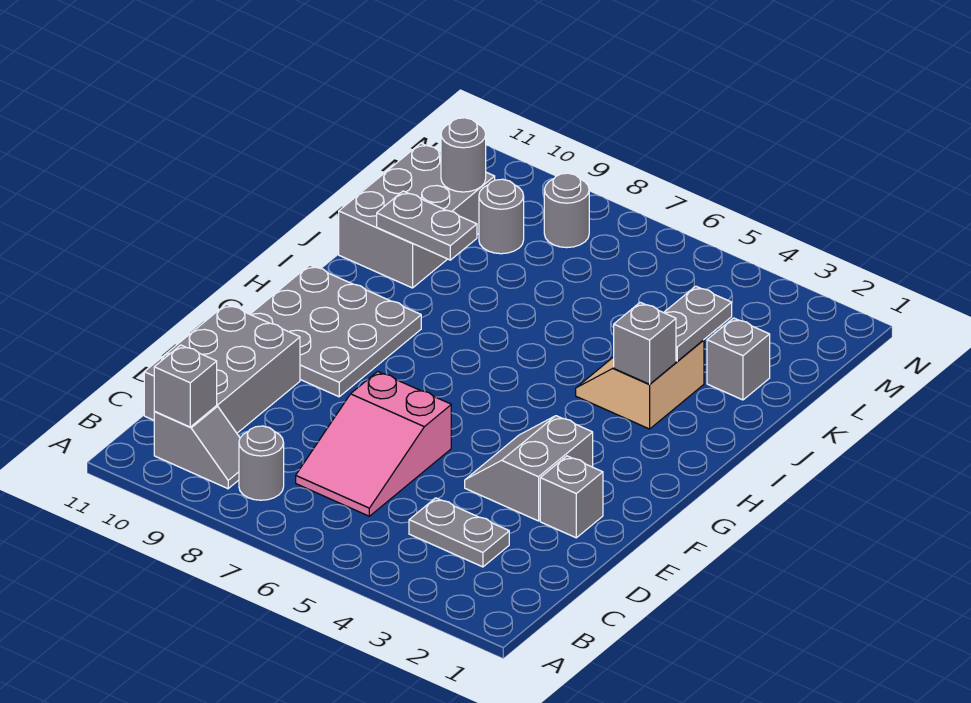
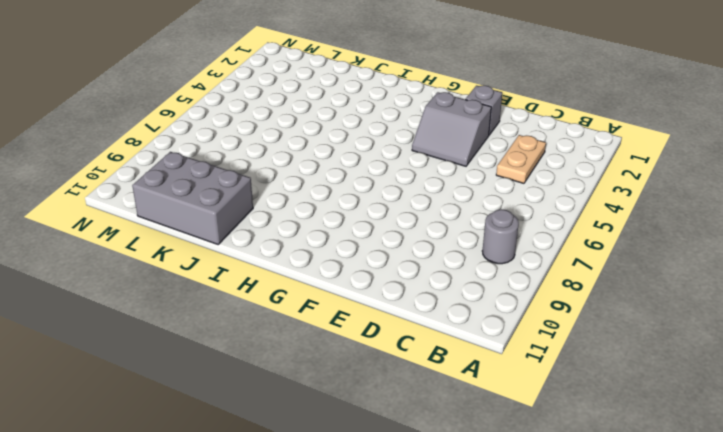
tan plate C3:C4 level 1 -> grey plate C3:C4 level 1
none -> grey slope B9:B10 level 1 top 10
none -> pink slope C6:E7 level 1 top E
none -> grey brick C10:E11 level 1

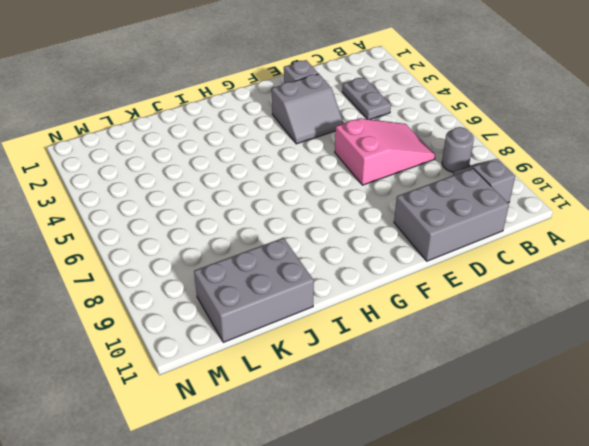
none -> grey plate F9:H11 level 1
none -> tan slope I3:J4 level 1 top 3
none -> grey brick K2 level 1

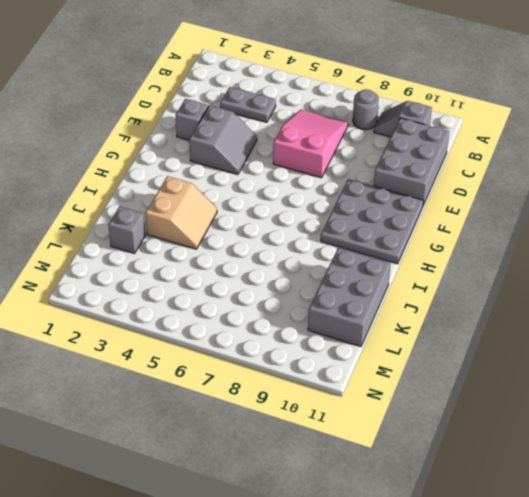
none -> grey round brick L9 level 1
none -> grey round brick M8 level 1
none -> grey brick B10 level 2

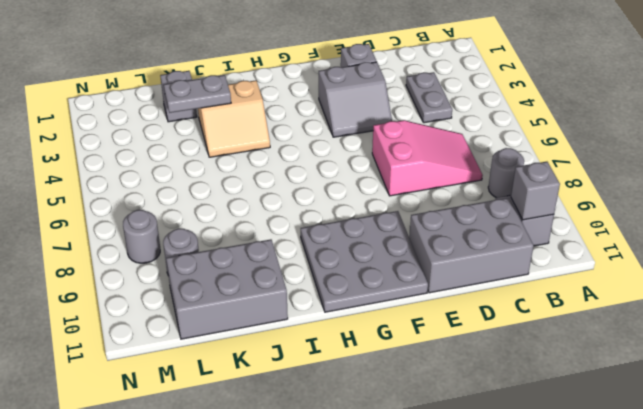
none -> grey brick I3 level 2
none -> grey plate J9:J10 level 2
none -> grey round brick L10 level 2

